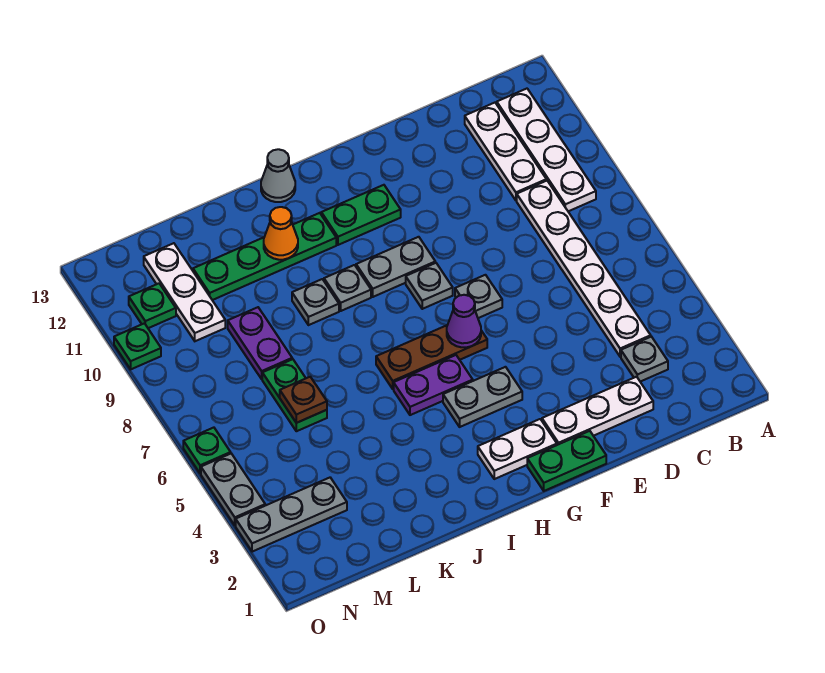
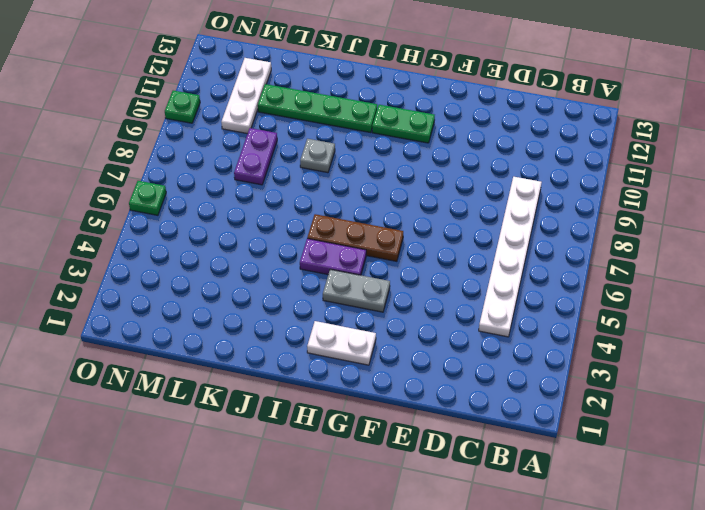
none -> white plate B9:B12 level 1
none -> grey plate C3 level 1
none -> white plate C10:C12 level 1

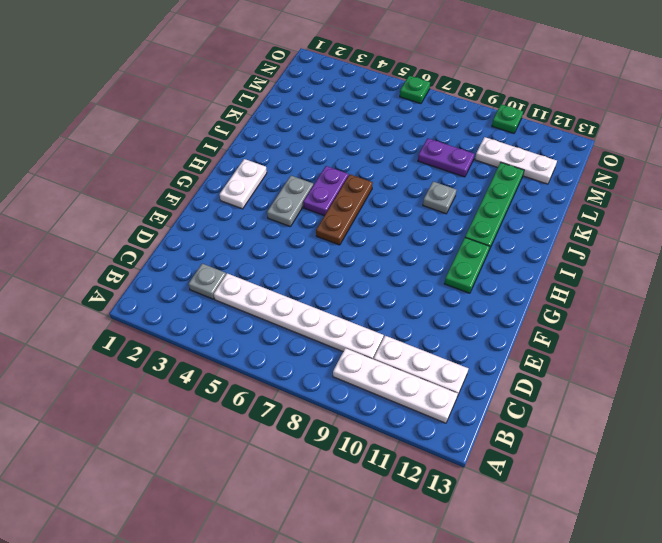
none -> white plate D2:F2 level 1
none -> green plate F1:G1 level 1
none -> grey plate F7 level 1

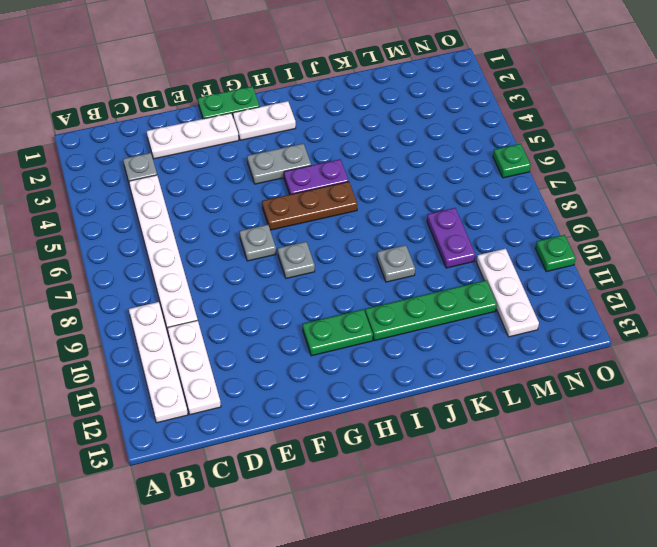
none -> grey plate G9:H9 level 1
none -> grey plate I9 level 1
none -> grey cone I13 level 1

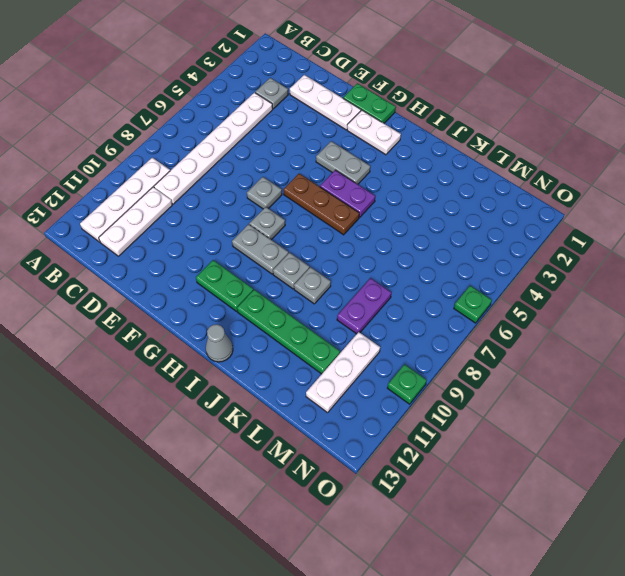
none -> green plate L6:L7 level 1
none -> grey plate M3:O3 level 1
none -> green plate N11 level 1

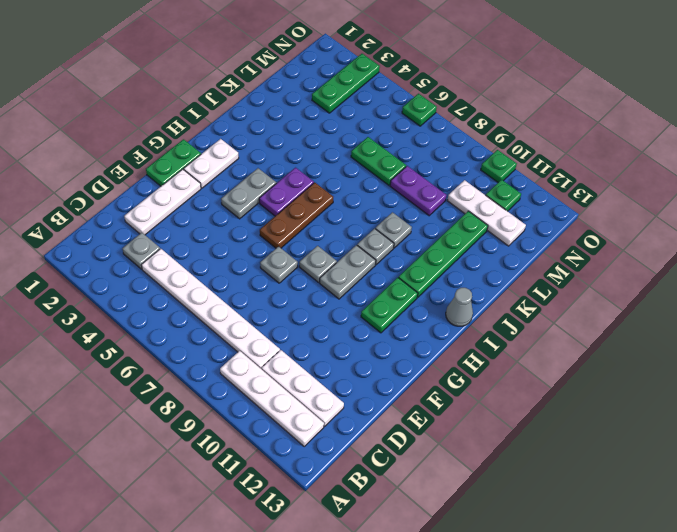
green plate M3:O3 level 1 -> grey plate M3:O3 level 1
none -> grey plate O4:O5 level 1
none -> purple cone G6 level 2
none -> orange cone J11 level 2

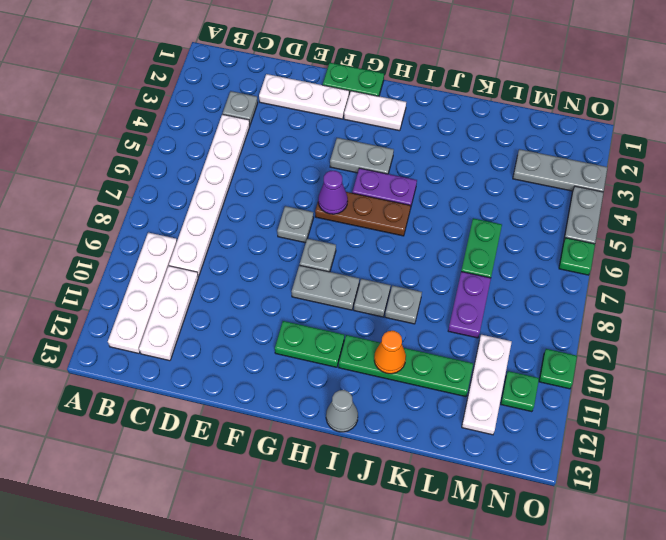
none -> brown plate L6 level 2

